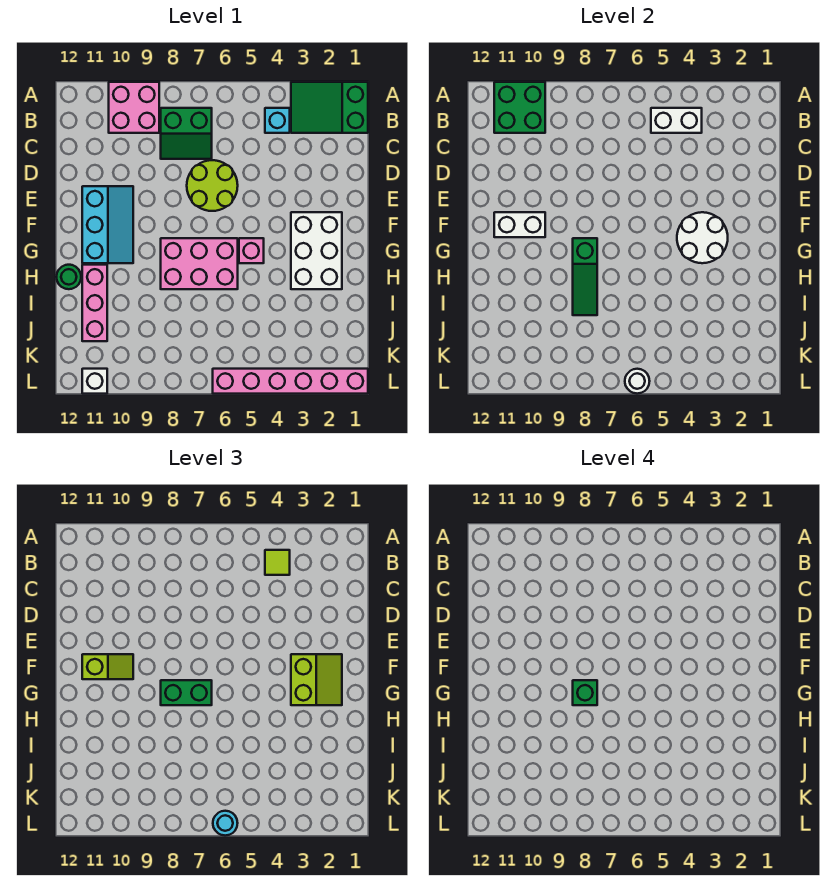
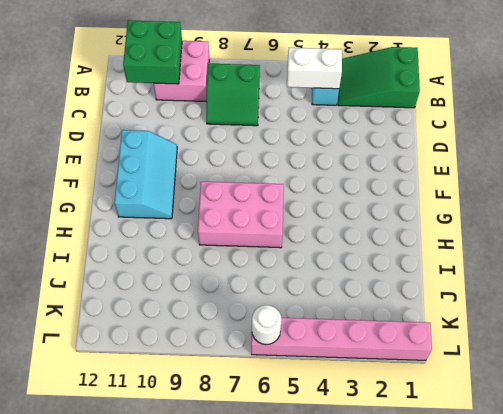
none -> lime round brick D6:E7 level 1
none -> white brick F2:H3 level 1
none -> pink brick G5 level 1

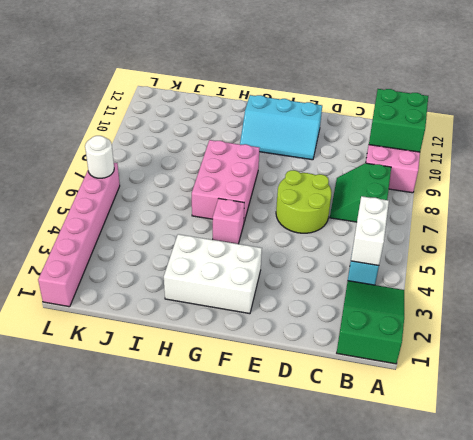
none -> pink brick H11:J11 level 1
none -> green round brick H12 level 1
none -> white brick L11 level 1

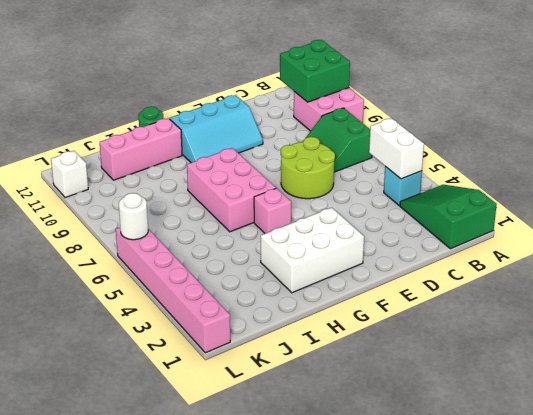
none -> white round brick F3:G4 level 2
none -> white brick F10:F11 level 2
none -> green slope G8:I8 level 2 top G

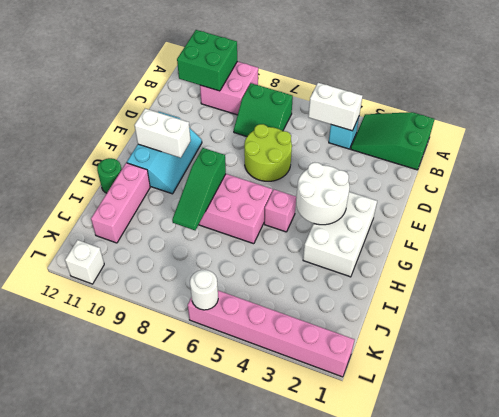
none -> lime tile B4 level 3
none -> lime slope F2:G3 level 3 top 3
none -> lime slope F10:F11 level 3 top 11

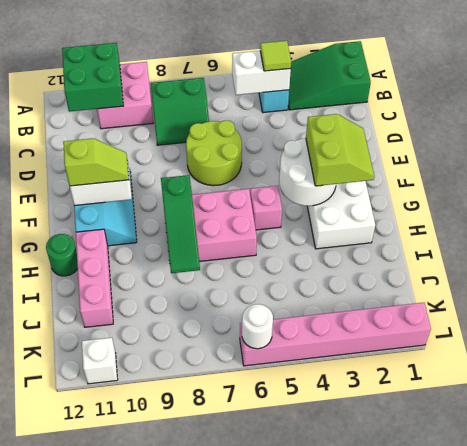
none -> green brick G7:G8 level 3
none -> cyan round brick L6 level 3
none -> green brick G8 level 4

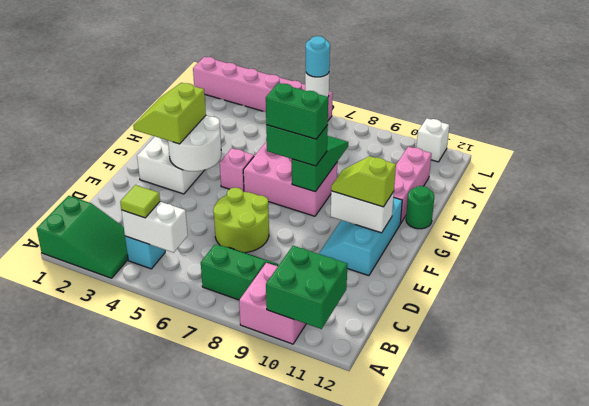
green brick G7:G8 level 4 -> green brick G8 level 4

